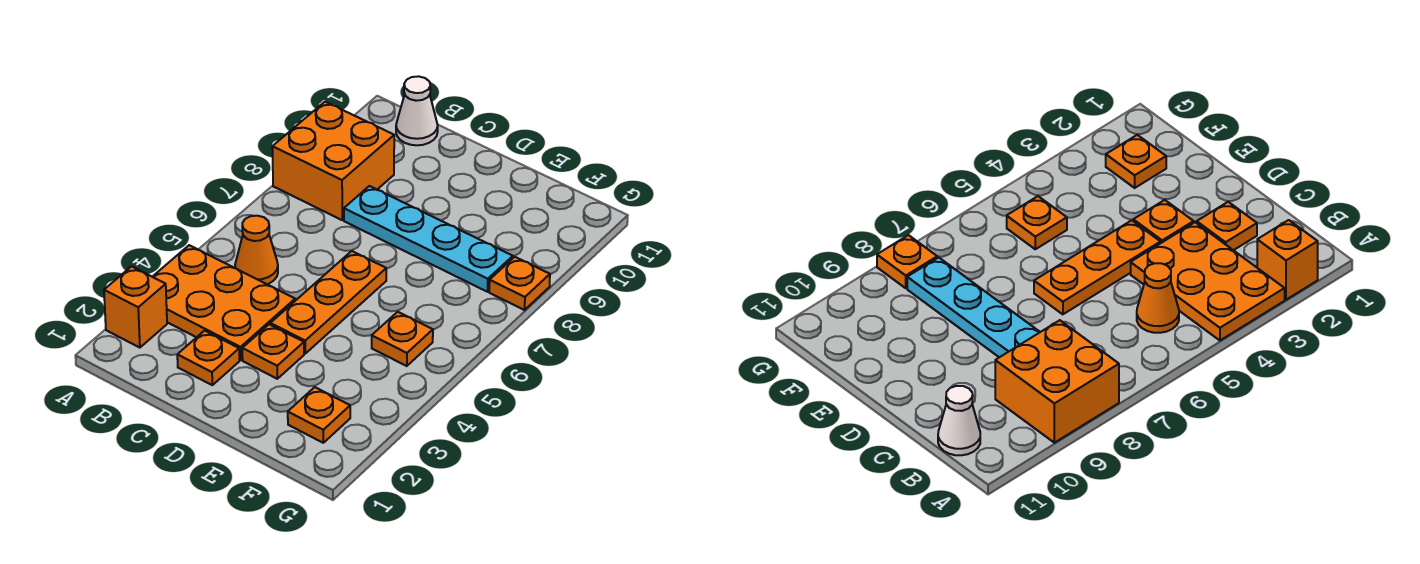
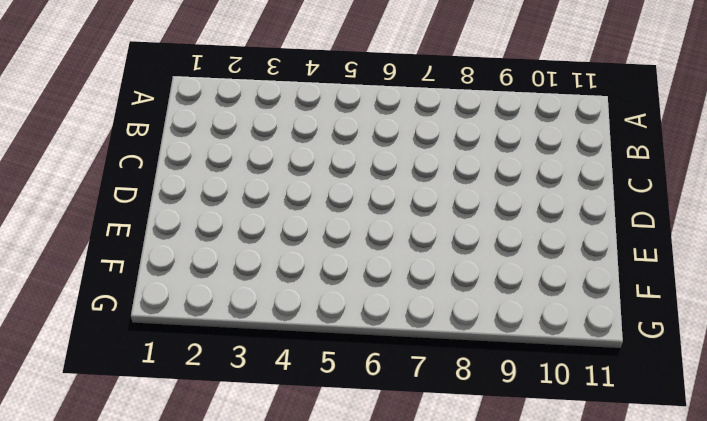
none -> orange brick A2 level 1
none -> orange plate A3:C4 level 1
none -> orange brick A8:B9 level 1

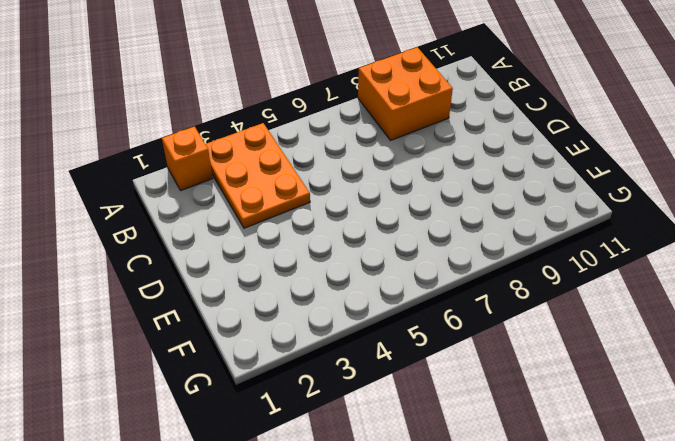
none -> orange cone B5 level 1
none -> white cone B11 level 1
none -> orange plate C2 level 1

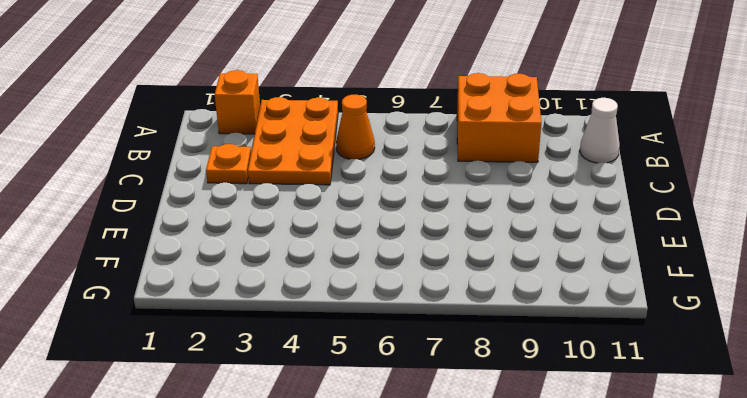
none -> cyan plate C8:F8 level 1
none -> orange plate D3 level 1
none -> orange plate D4:D6 level 1

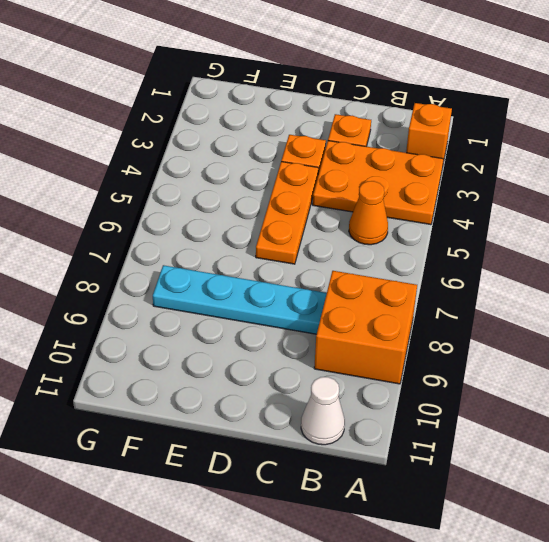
none -> orange plate F2 level 1
none -> orange plate F5 level 1
none -> orange plate G8 level 1

